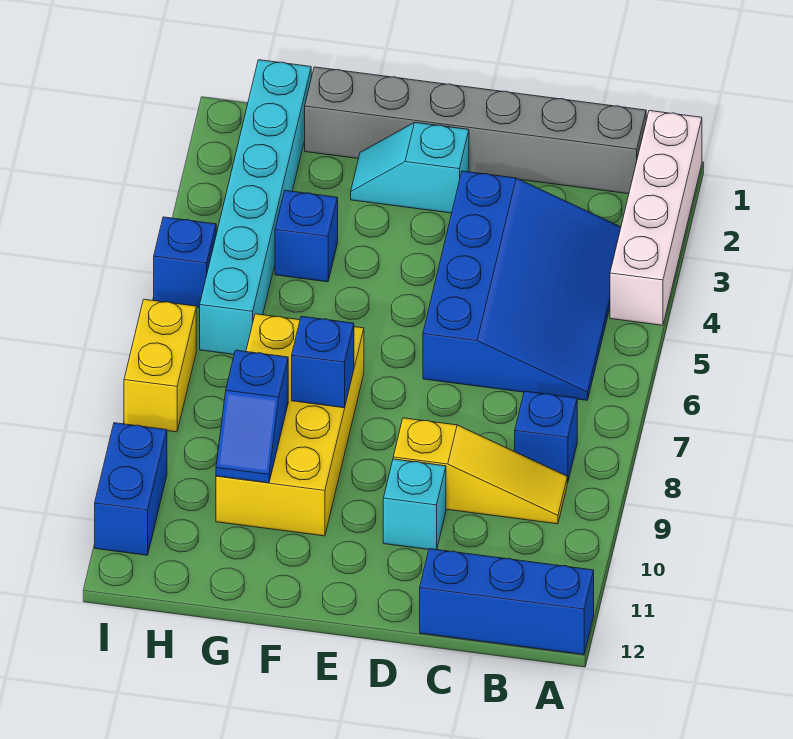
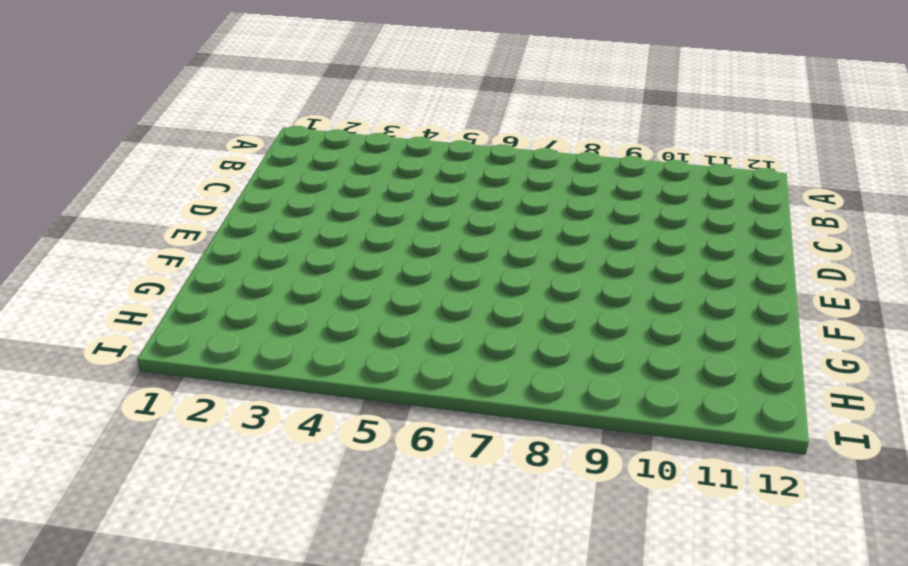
none -> white brick A1:A4 level 1
none -> blue brick A12:C12 level 1
none -> grey brick B1:G1 level 1

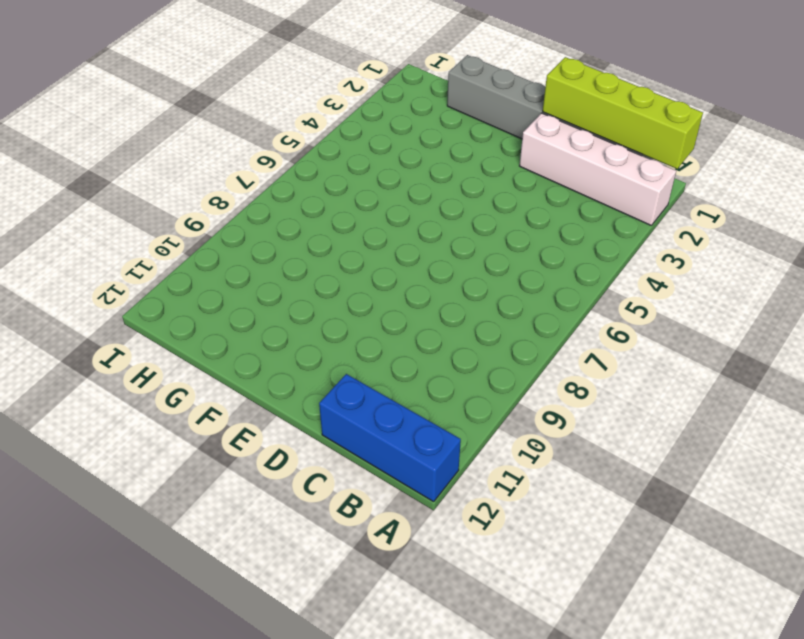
lime brick A1:D1 level 2 -> none
white brick A2:D2 level 1 -> white brick A1:A4 level 1
none -> blue slope B3:D6 level 1 top D
none -> blue brick B8 level 1
none -> yellow slope B9:D9 level 1 top D

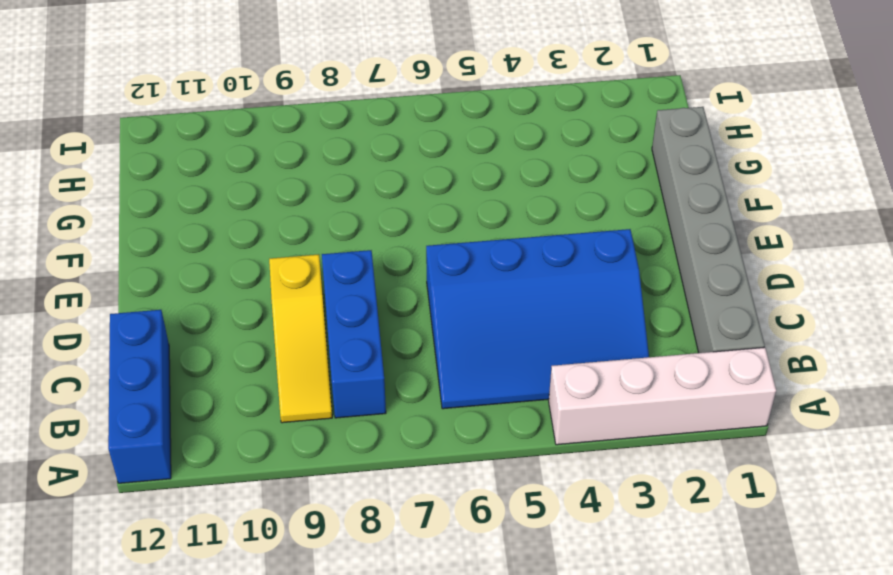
blue brick B8:D8 level 1 -> blue brick B8 level 1
none -> cyan brick D10 level 1
none -> cyan slope E2:F2 level 1 top E
none -> yellow brick F7:G10 level 1

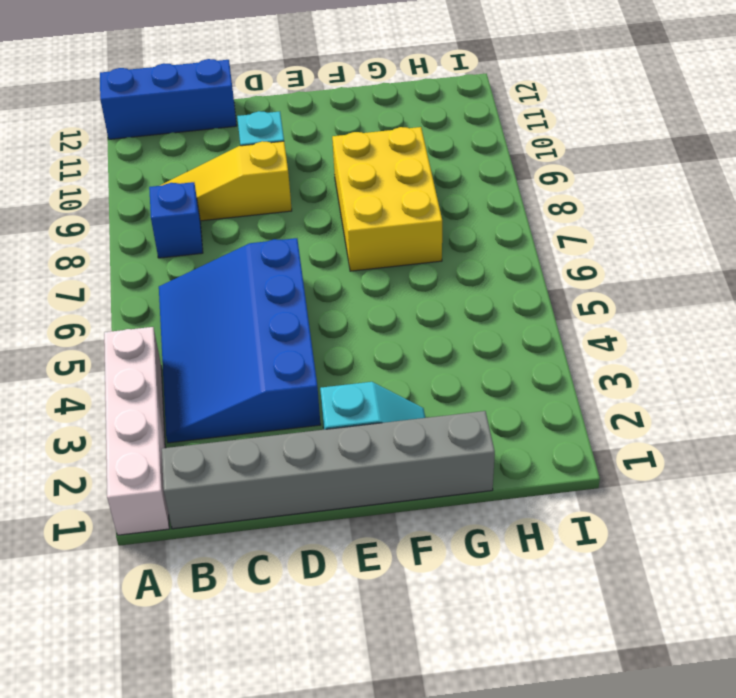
yellow brick F7:G9 level 1 -> yellow brick F7:G10 level 1
none -> blue brick G4 level 1
none -> cyan brick H1:H6 level 1
none -> blue brick I5 level 1

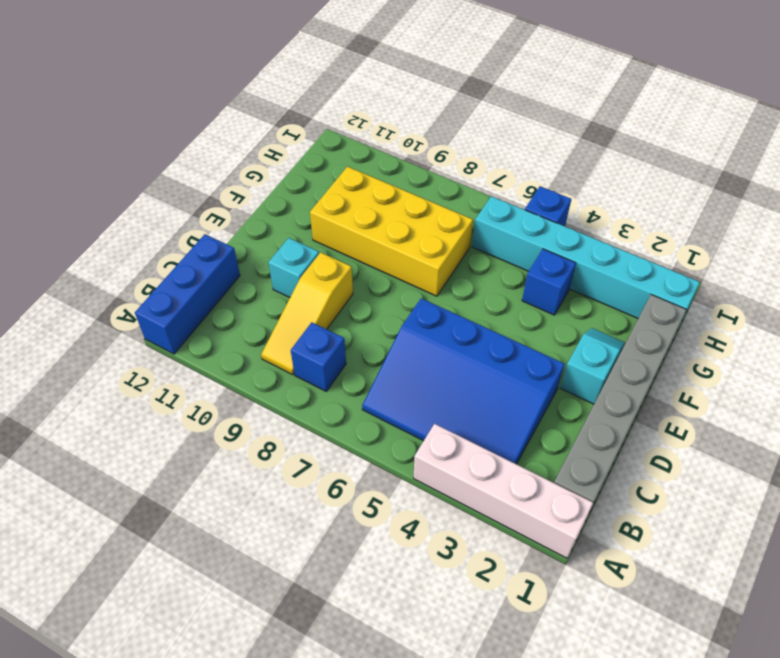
none -> yellow brick I7:I8 level 1
none -> blue brick I10:I11 level 1
none -> blue brick F8 level 2

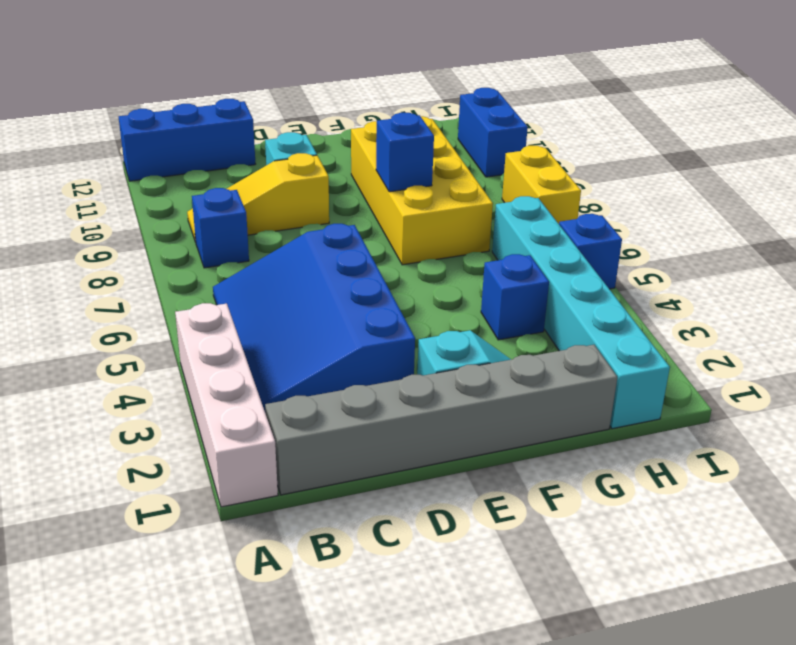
none -> blue slope G9:G10 level 2 top 9

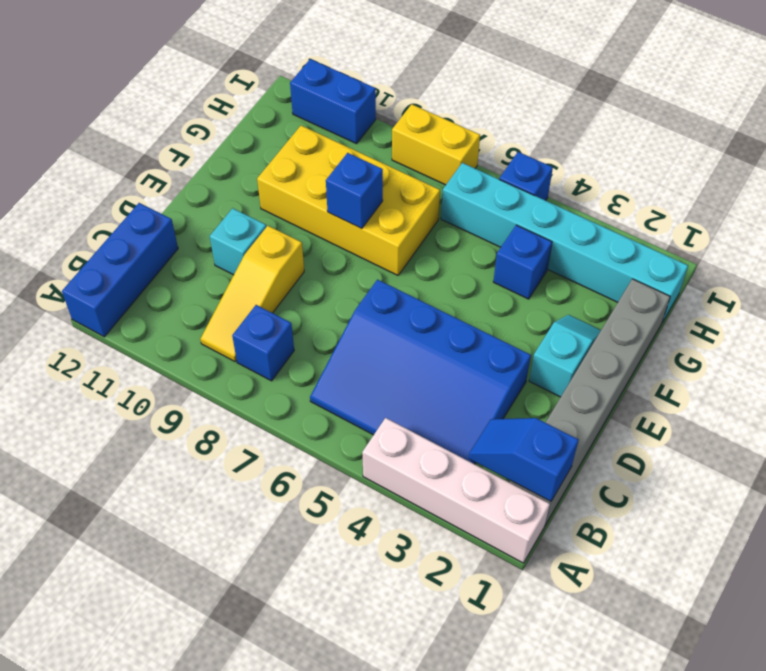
blue slope B1:B2 level 2 top 1 -> blue slope G9:G10 level 2 top 9

